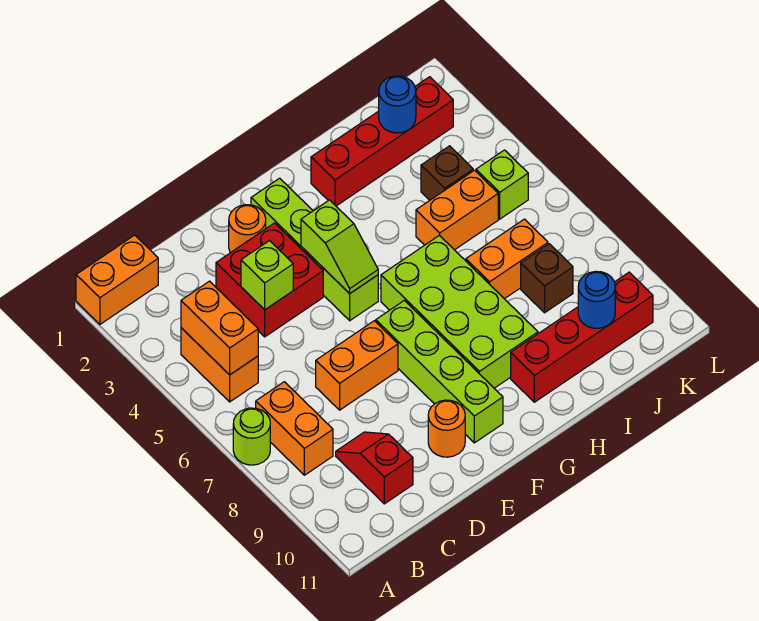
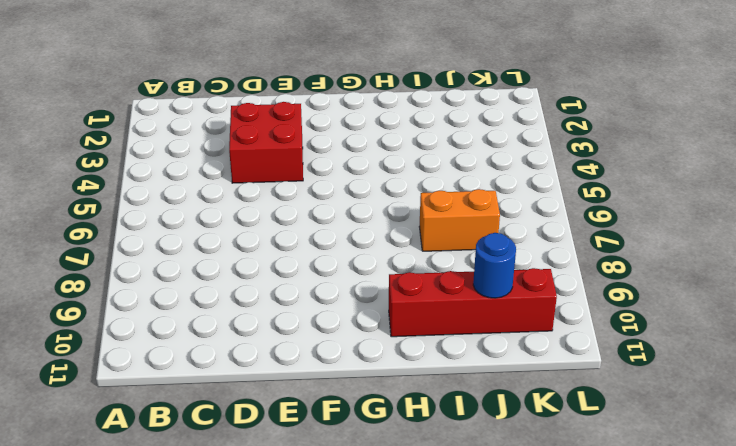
none -> orange brick A1:B1 level 1
none -> lime round brick A7 level 1
none -> orange brick B4:B5 level 1

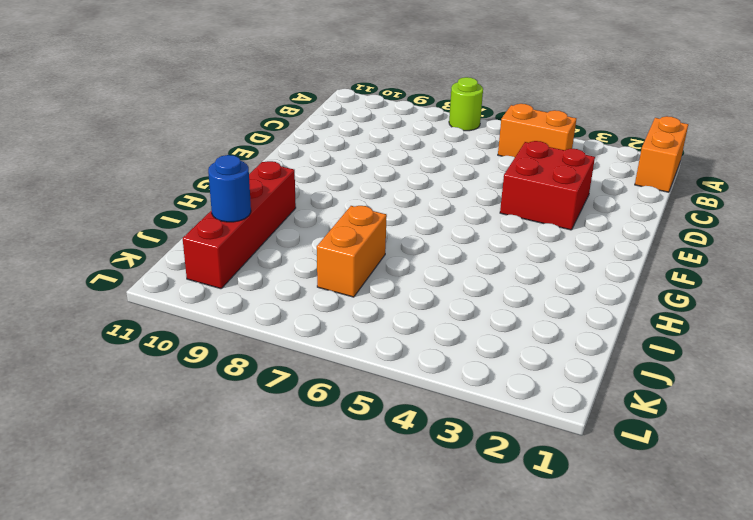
none -> orange brick B7:B8 level 1
none -> red slope C9:C10 level 1 top 10
none -> orange brick D7:E7 level 1

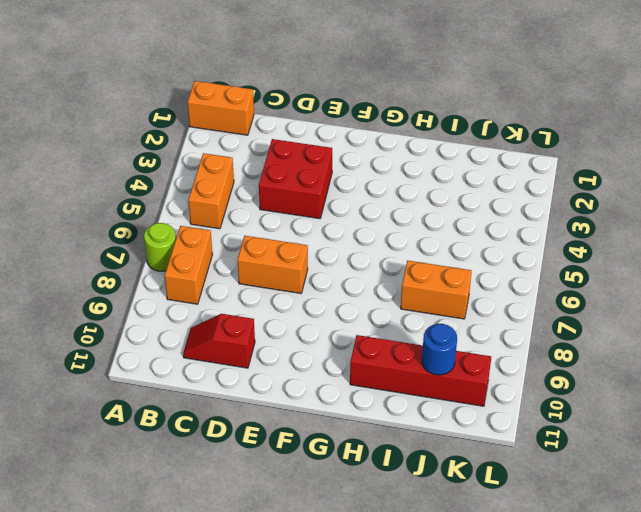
red slope C10:D10 level 1 top D -> red slope C9:C10 level 1 top 10
none -> orange round brick E2 level 1
none -> orange round brick E10 level 1
none -> lime brick F2:F5 level 1

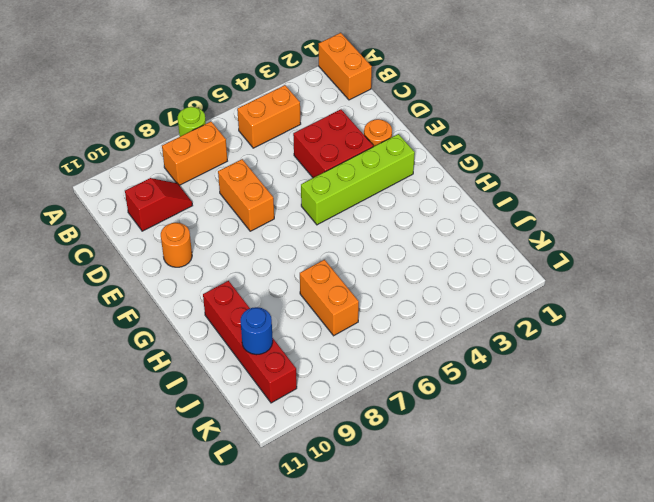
none -> lime brick F7:F10 level 1
none -> lime brick G6:H9 level 1
none -> red brick H2:K2 level 1

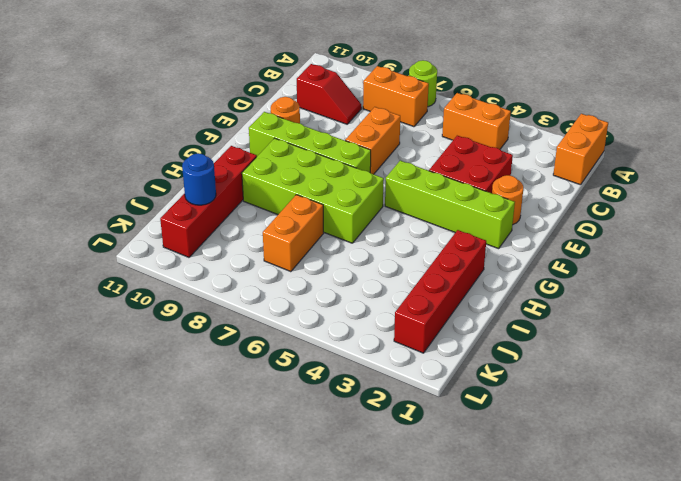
none -> orange brick I5:J5 level 1
none -> brown brick J4 level 1
none -> brown brick J8 level 1

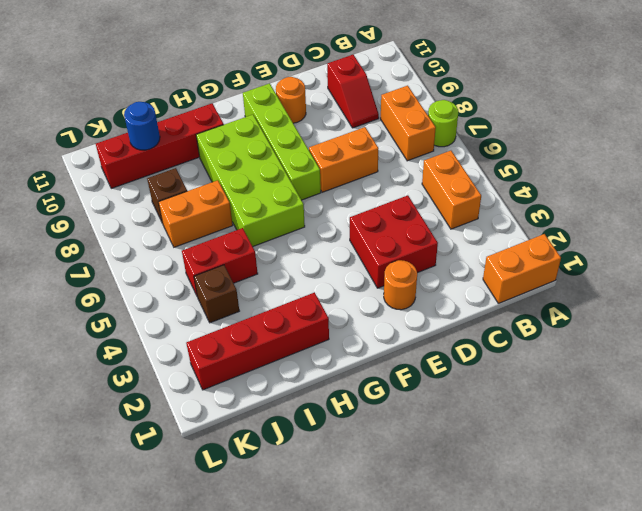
red brick I5:J5 level 1 -> orange brick I5:J5 level 1
none -> lime brick F2:F5 level 1
none -> lime brick K5 level 1
none -> orange brick B4:B5 level 2

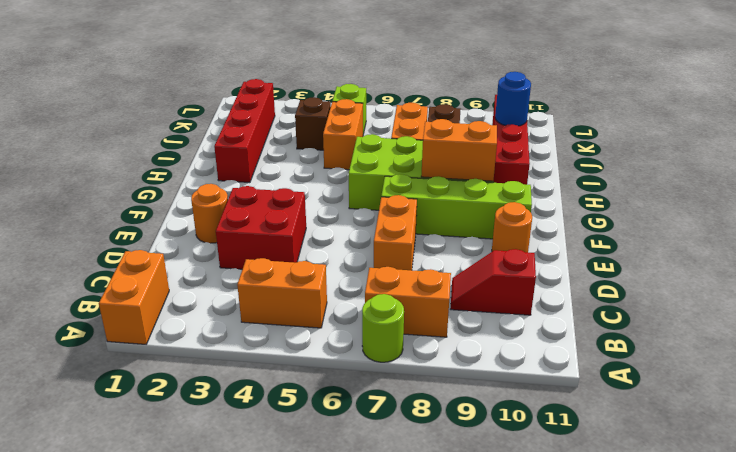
orange brick G8:G9 level 2 -> orange brick B4:B5 level 2
none -> lime brick F2:F5 level 1
none -> lime brick D4 level 2
none -> lime slope F4:F5 level 2 top 4

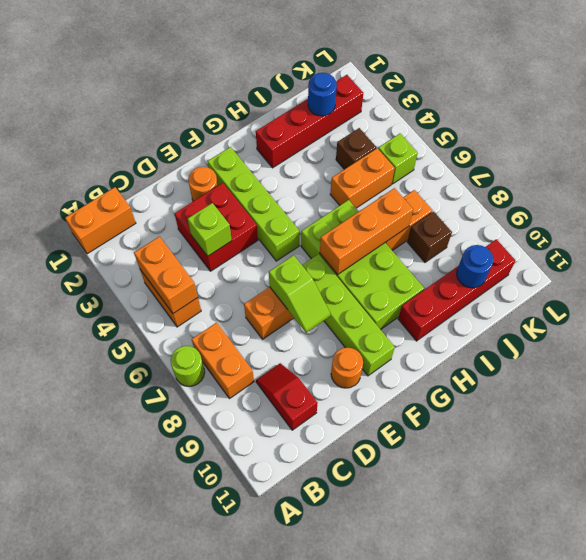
lime slope E7:E8 level 2 top 7 -> lime slope F4:F5 level 2 top 4
orange brick G7:I7 level 2 -> none

